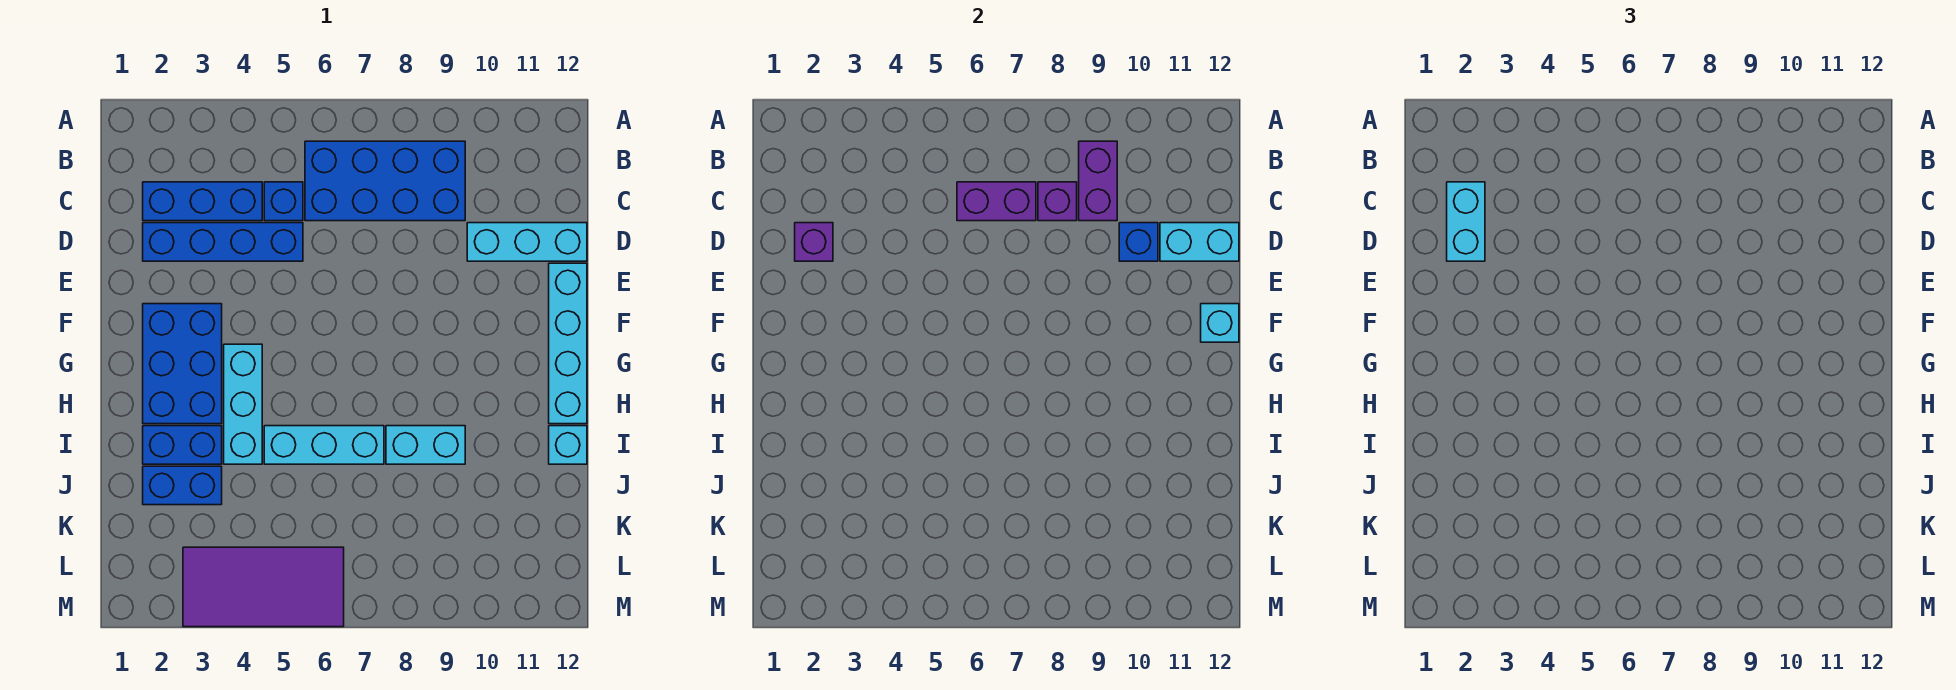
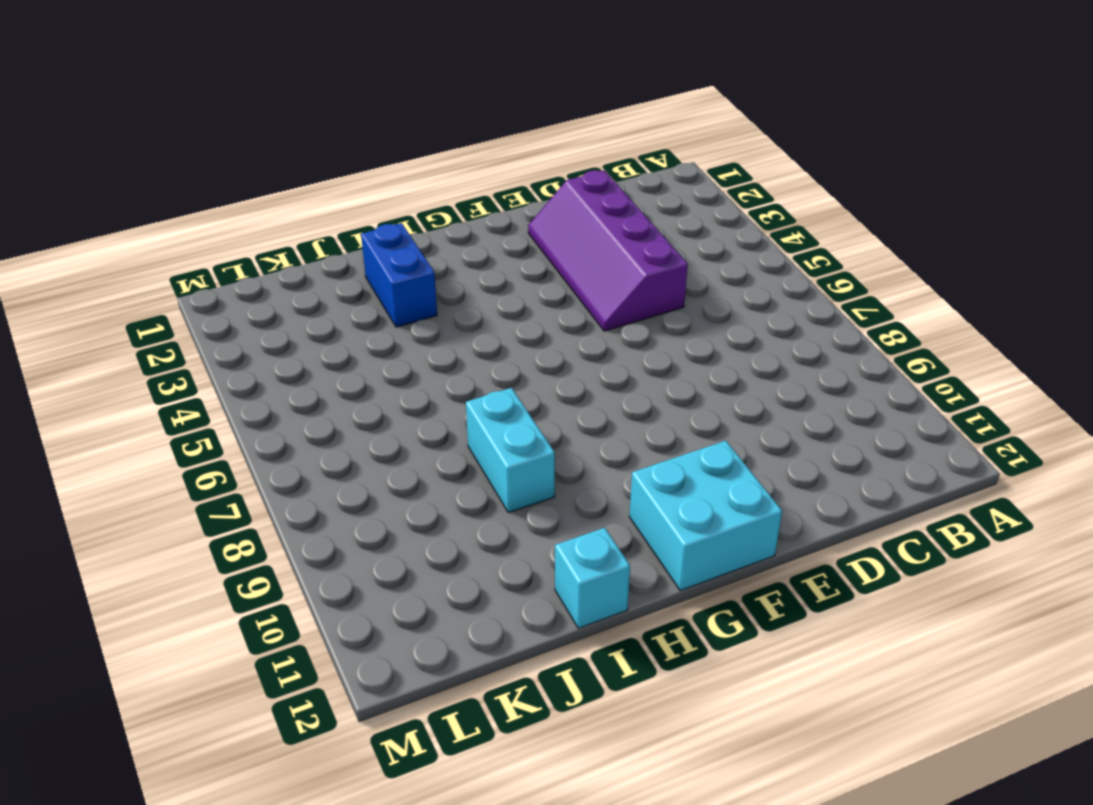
purple slope D2:E5 level 1 top D -> blue brick D2:D5 level 1
cyan brick F11:G12 level 1 -> cyan brick E12:H12 level 1
none -> blue brick B6:C9 level 1
none -> blue brick C2:C4 level 1
none -> blue brick C5 level 1

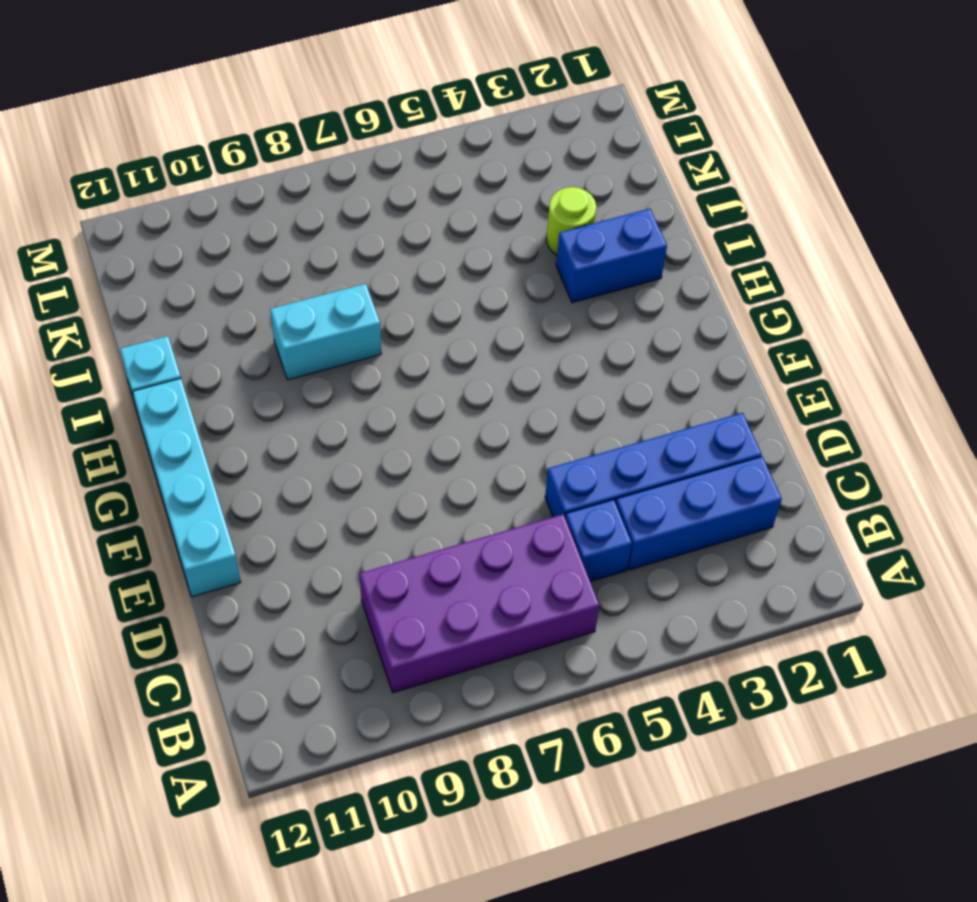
purple brick B6:C9 level 1 -> blue brick B6:C9 level 1
lime round brick J3 level 1 -> blue brick J2:J3 level 1
none -> cyan brick D10:D12 level 1
none -> blue brick F2:H3 level 1
none -> cyan brick G4:I4 level 1

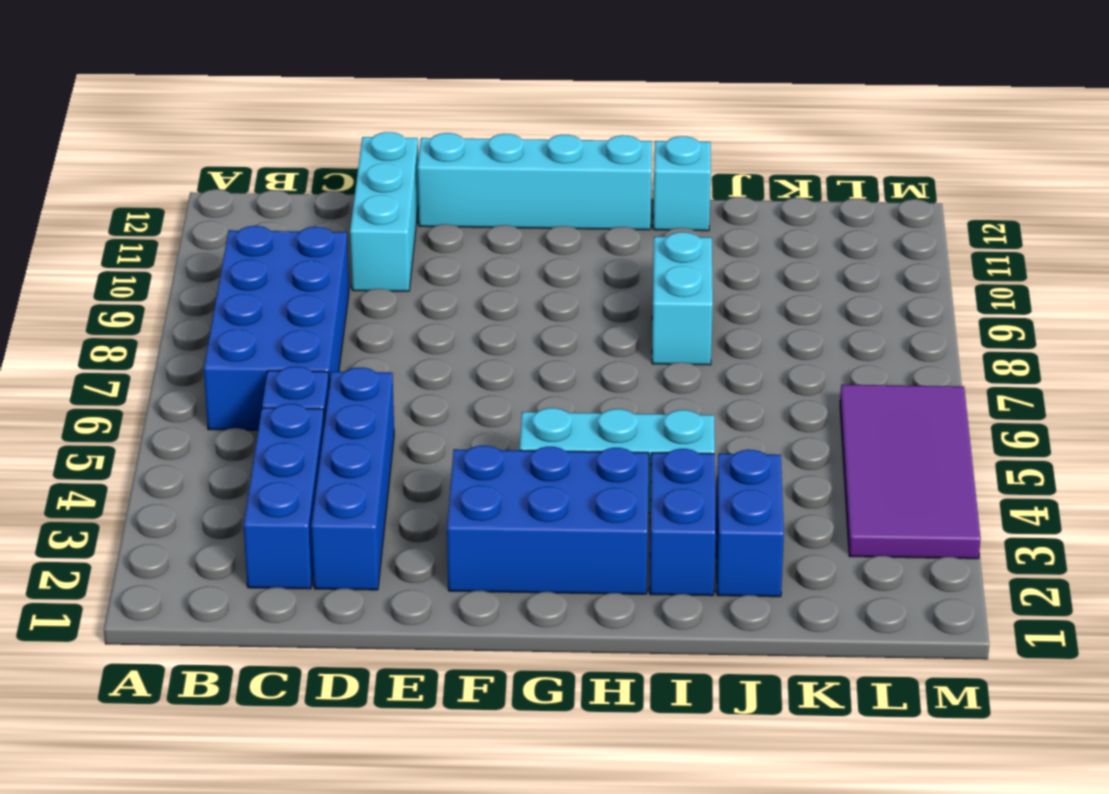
none -> cyan brick I5:I7 level 1
none -> purple brick B9:C9 level 2
none -> purple brick C6:C7 level 2

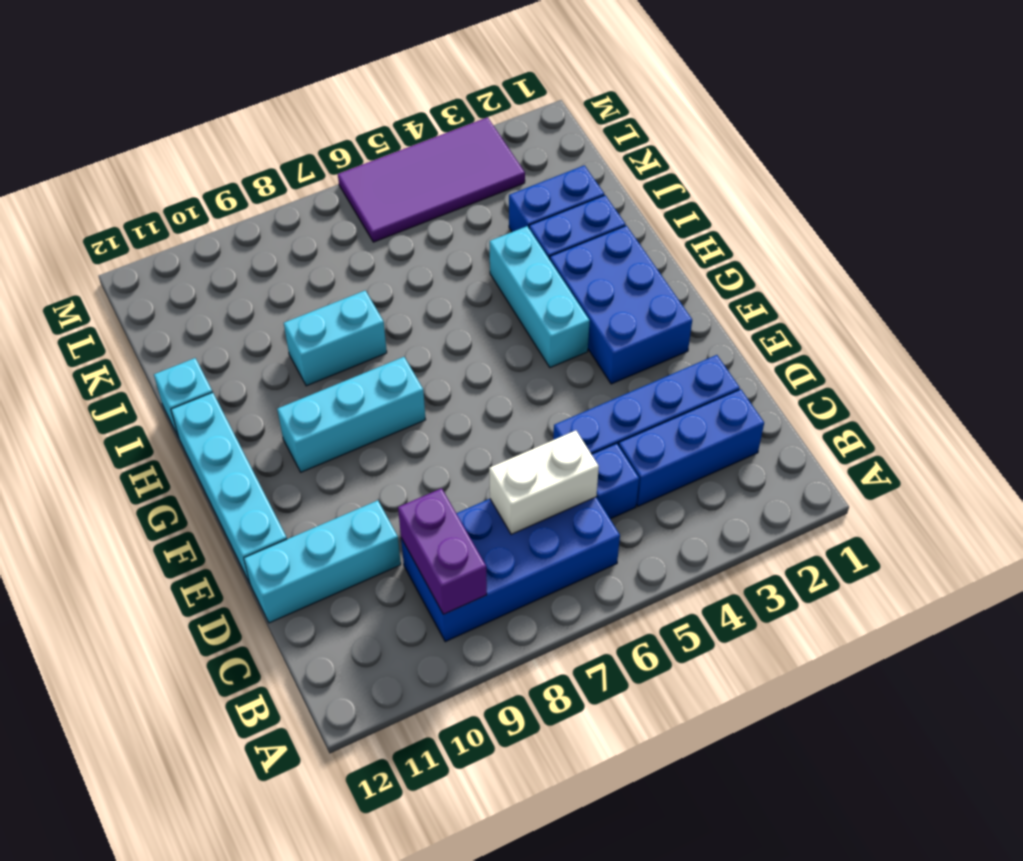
white brick C6:C7 level 2 -> purple brick C6:C7 level 2
cyan brick G8:G10 level 1 -> cyan brick I5:I7 level 1
none -> purple brick C8 level 2
none -> purple brick D2 level 2
none -> blue brick D10 level 2

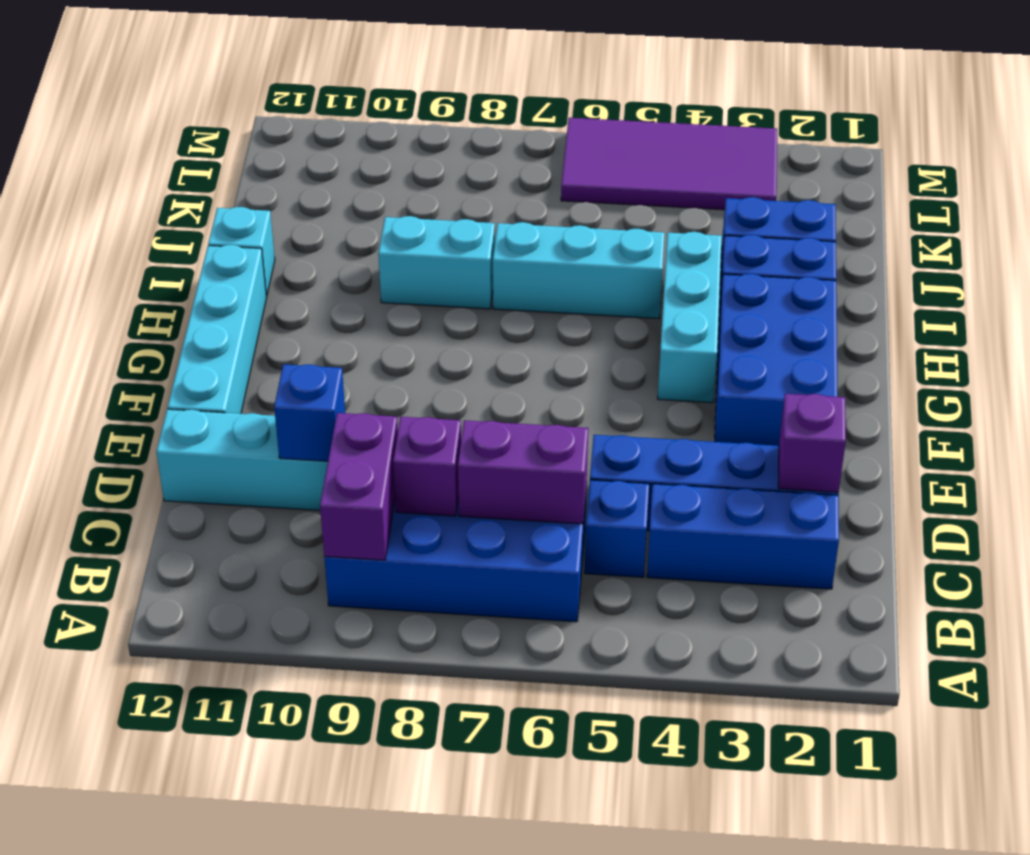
none -> cyan brick D11:D12 level 2
none -> cyan brick F12 level 2
none -> cyan brick C2:D2 level 3

